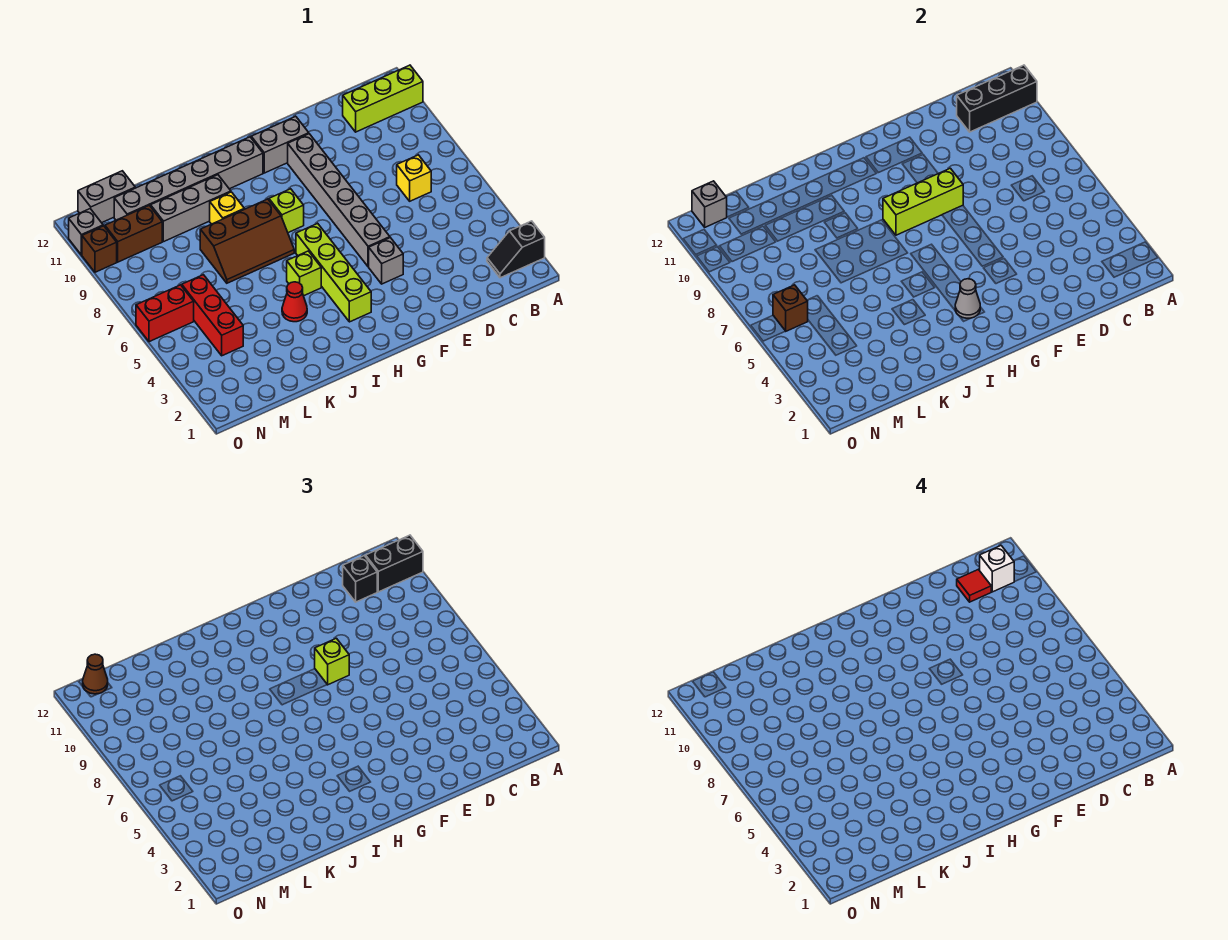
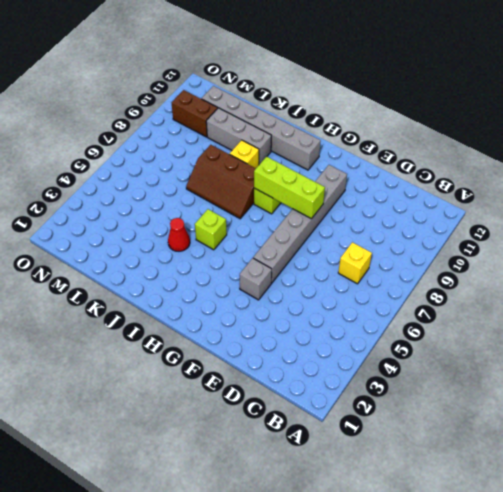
none -> black slope A2:B2 level 1 top A
none -> lime brick A11:C11 level 1
none -> grey brick F11:G11 level 1
none -> lime brick H3:H6 level 1

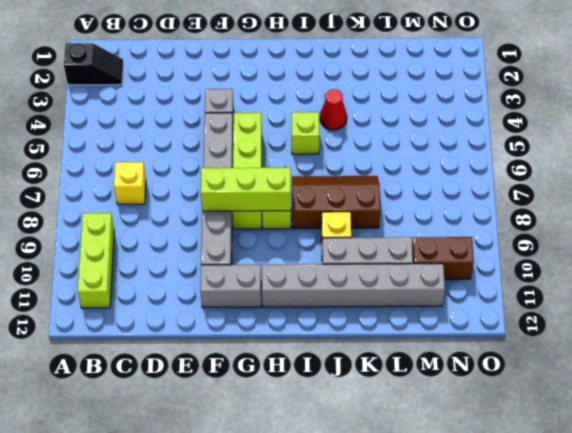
lime brick B9:B11 level 1 -> lime brick A11:C11 level 1
lime brick G5:G8 level 1 -> lime brick H3:H6 level 1
none -> red brick M4:M6 level 1
none -> grey brick M12:N12 level 1
none -> red brick N6:O6 level 1
none -> brown brick O10 level 1

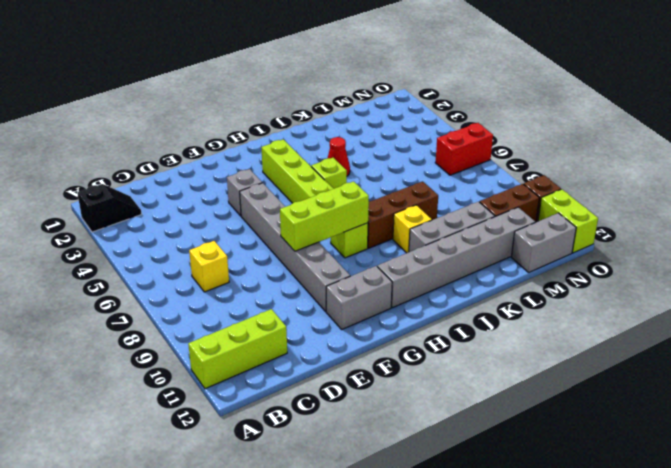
lime brick O11:O12 level 1 -> grey brick O11 level 1
none -> red brick M4:M6 level 1
none -> black brick A11:C11 level 2
none -> grey cone H3 level 2
none -> brown brick N6 level 2

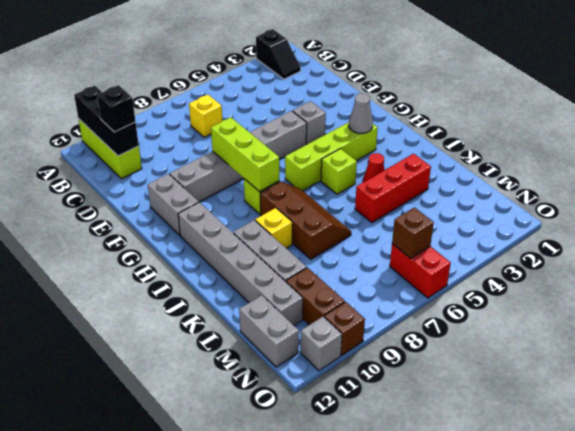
red brick K3:K5 level 1 -> red brick M4:M6 level 1
none -> grey brick N12 level 2
none -> black brick A11:B11 level 3
none -> lime brick F8 level 3
none -> brown cone N12 level 3

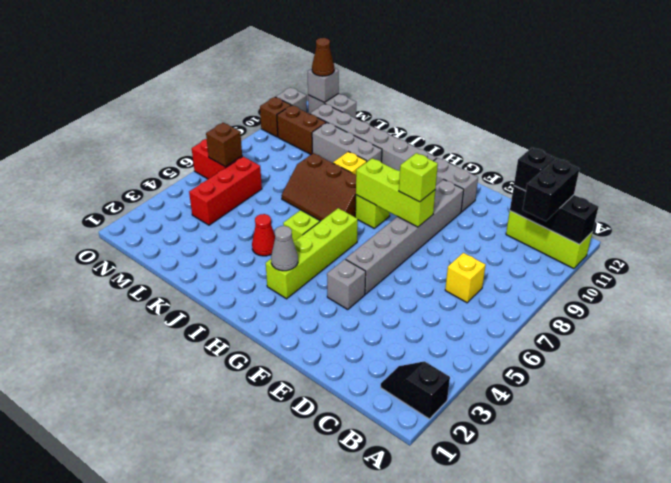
black brick B10:B11 level 3 -> black brick A11:B11 level 3
none -> white brick B11 level 4
none -> red tile C11 level 4

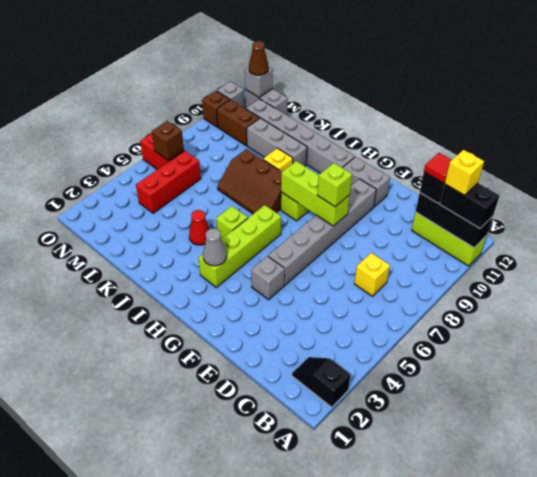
yellow brick B11 level 4 -> white brick B11 level 4

